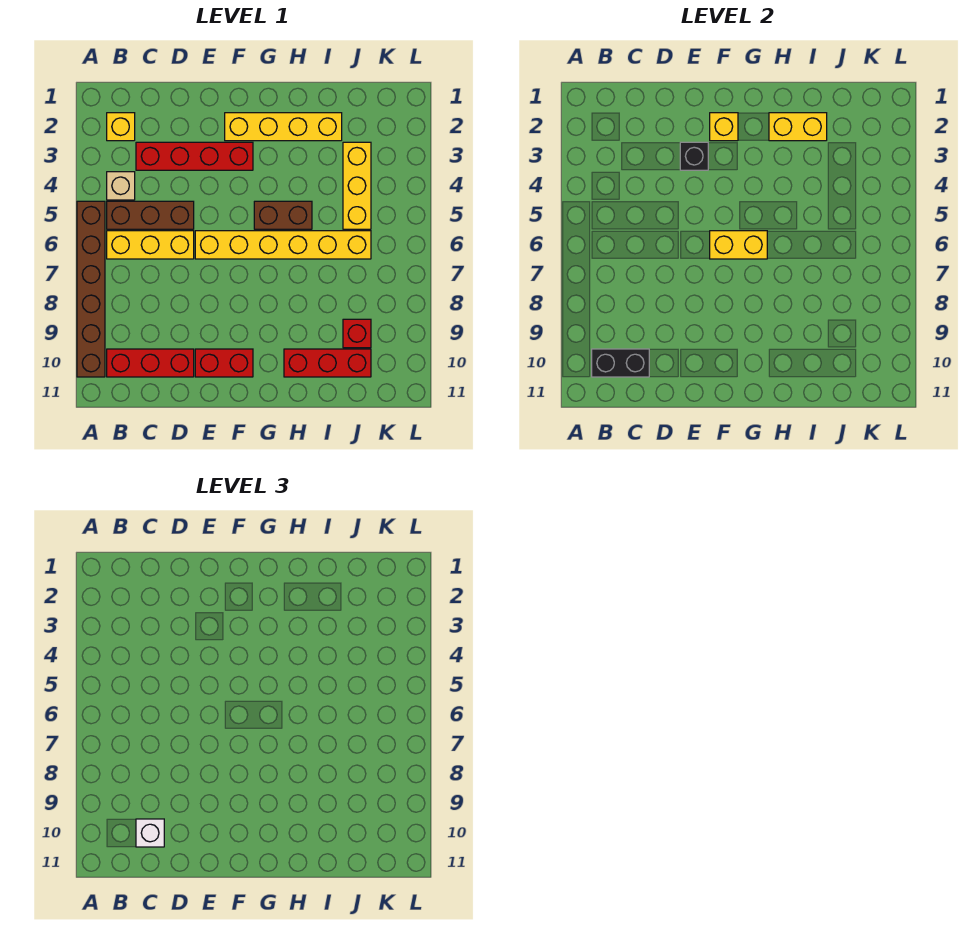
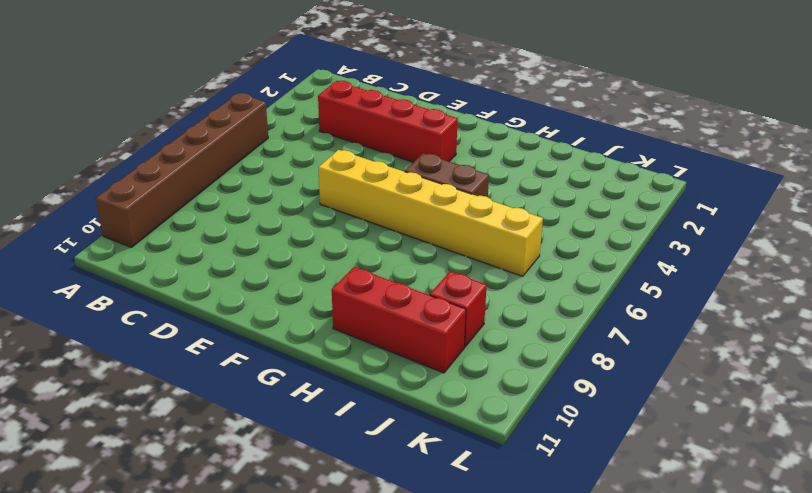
none -> yellow brick B2 level 1
none -> tan brick B4 level 1
none -> brown brick B5:D5 level 1

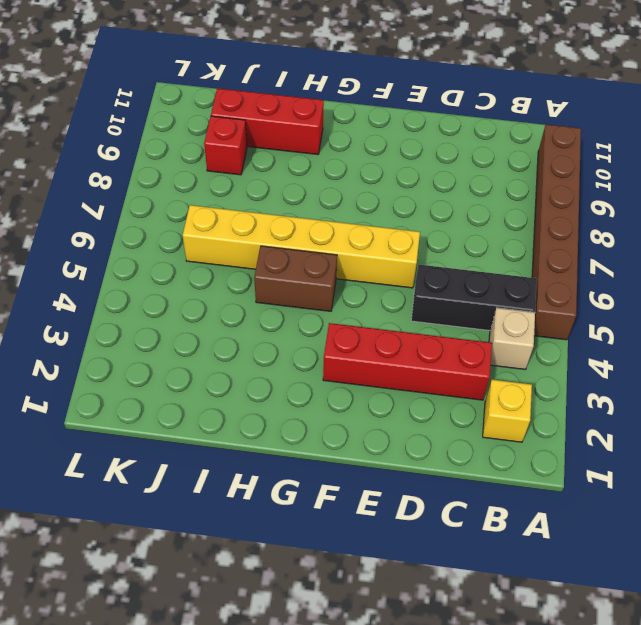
black brick B5:D5 level 1 -> brown brick B5:D5 level 1
none -> yellow brick B6:D6 level 1
none -> red brick B10:D10 level 1
none -> red brick E10:F10 level 1

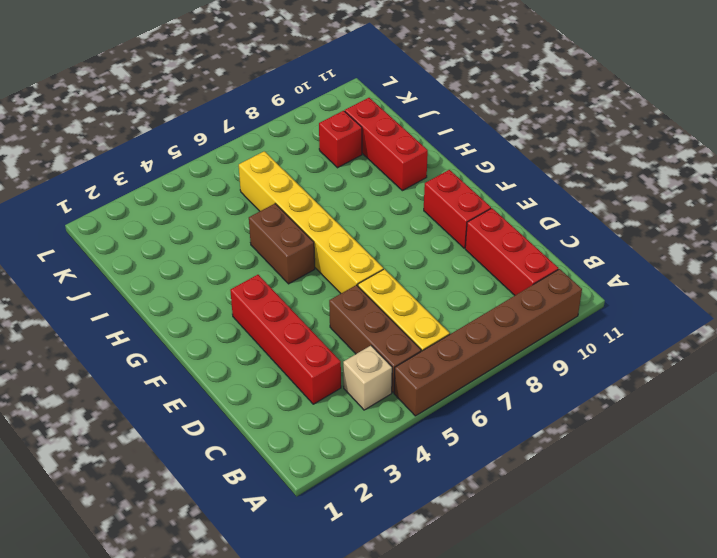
none -> yellow brick B2 level 1
none -> yellow brick F2:I2 level 1
none -> yellow brick J3:J5 level 1

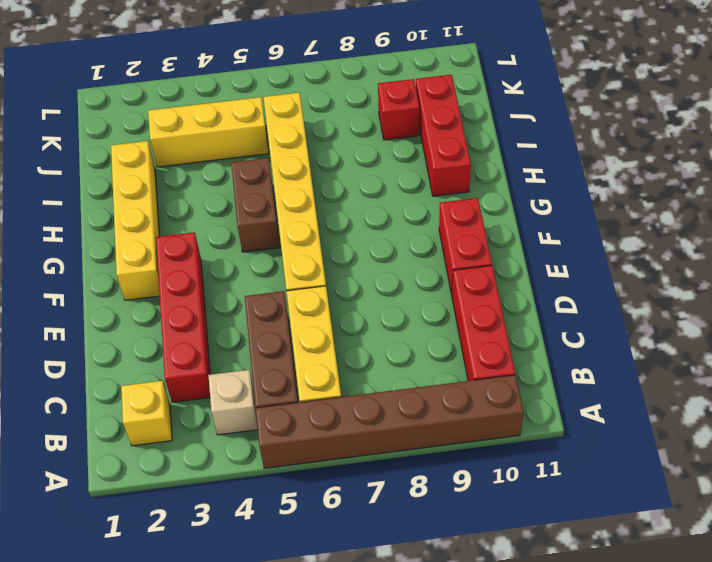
none -> black brick B10:C10 level 2
none -> black brick E3 level 2
none -> yellow brick F2 level 2

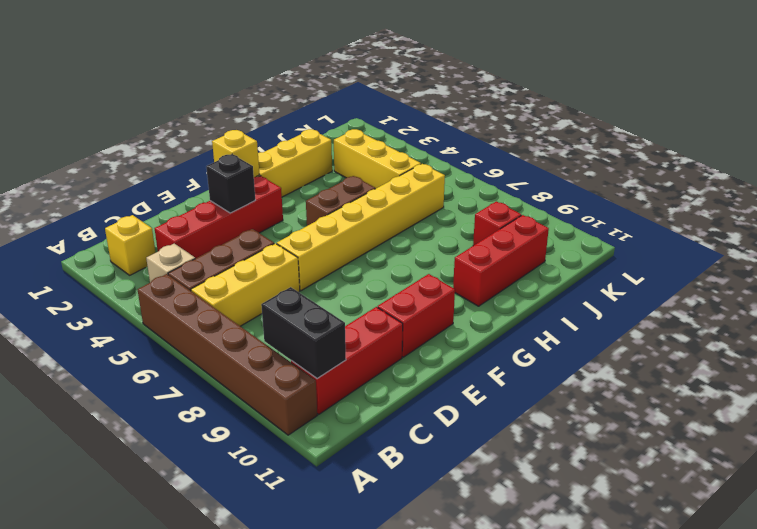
black brick B9:B10 level 2 -> black brick B10:C10 level 2
none -> yellow brick F6:G6 level 2
none -> yellow brick H2:I2 level 2
none -> white brick C10 level 3

